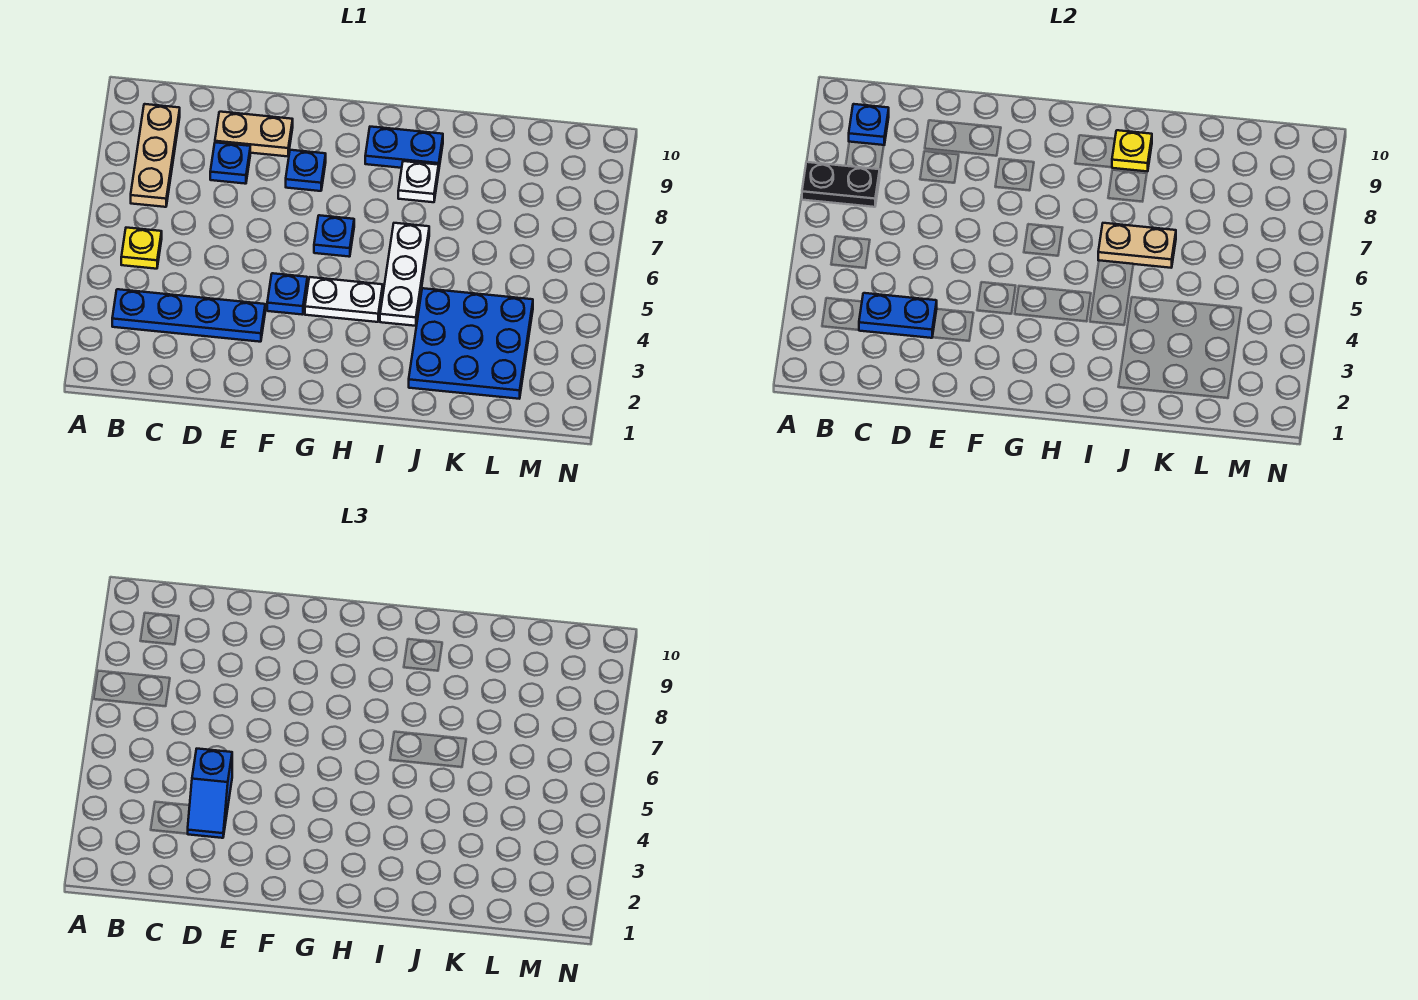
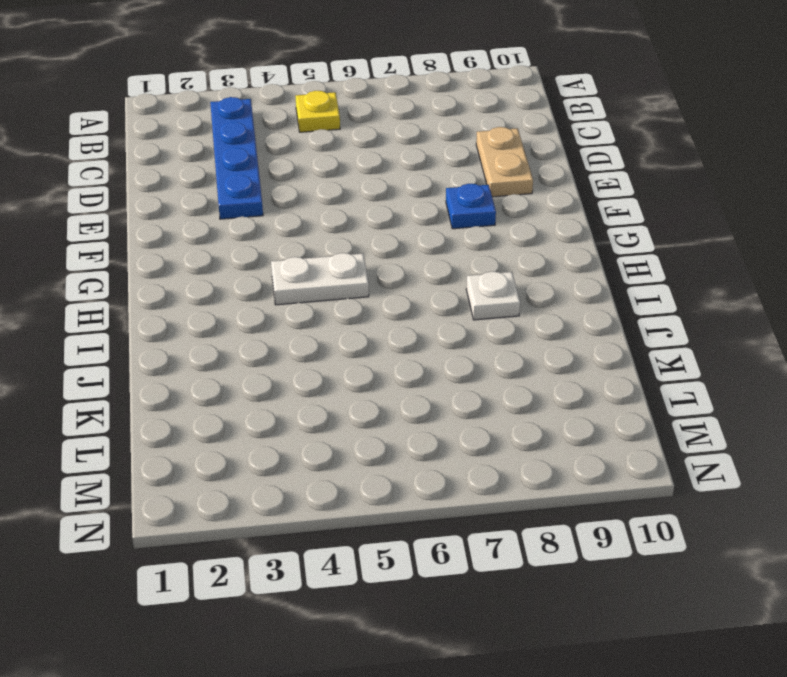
white plate H4:H5 level 1 -> white plate G4:H4 level 1
none -> tan plate B7:B9 level 1
none -> blue plate D8 level 1
none -> blue plate F4 level 1

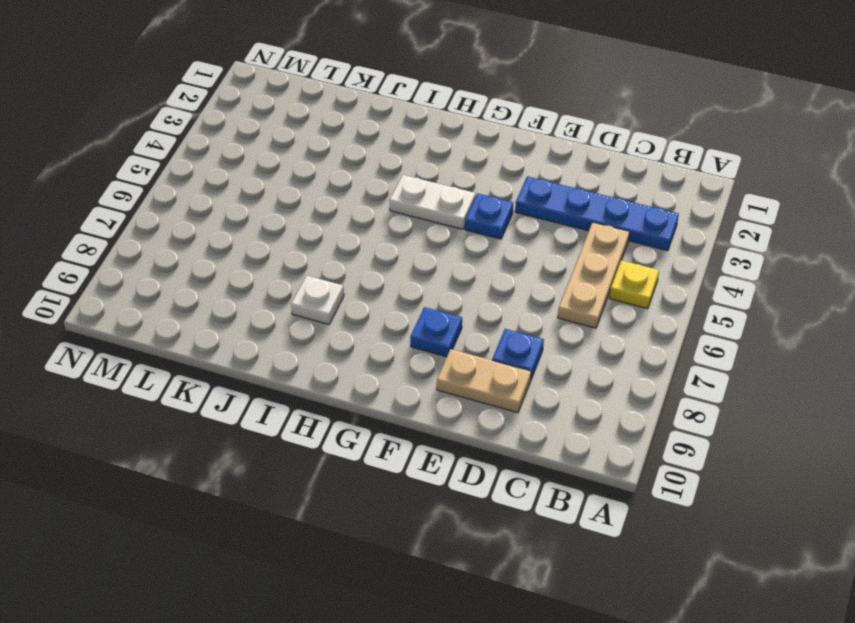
tan plate C4:C6 level 1 -> tan plate B7:B9 level 1
none -> blue plate G6 level 1
none -> blue plate H9:I9 level 1
none -> white plate I4:I6 level 1

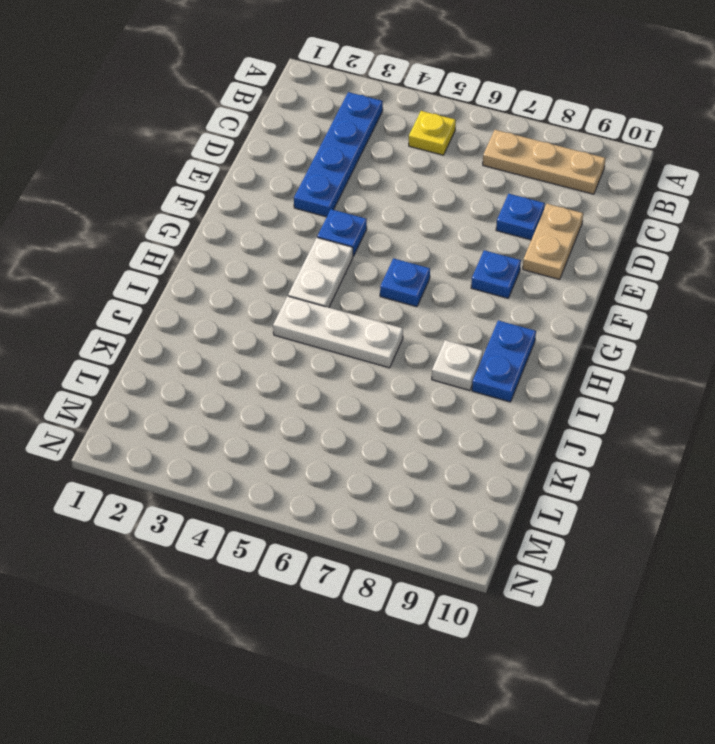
none -> blue plate J2:L4 level 1
none -> black plate A7:B7 level 2
none -> blue plate B9 level 2

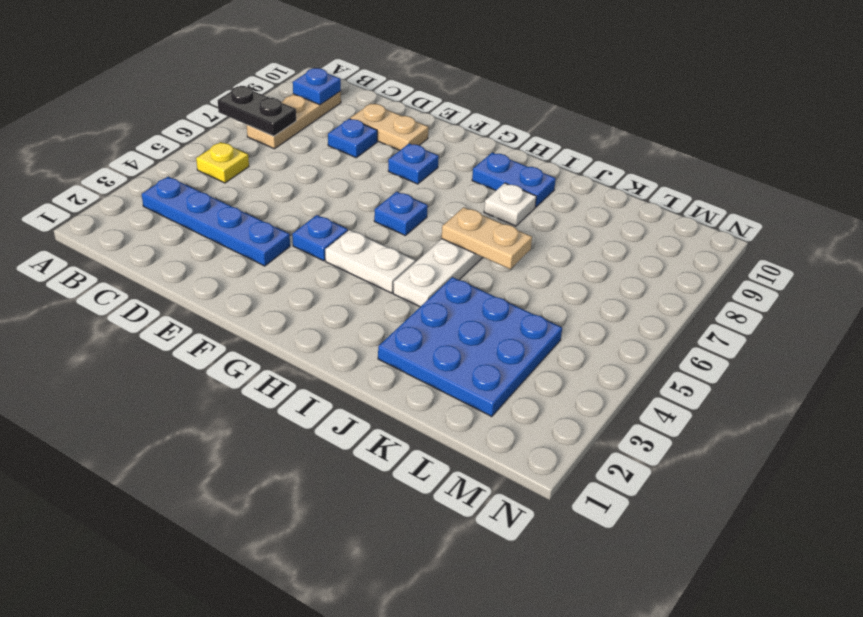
none -> blue plate C3:D3 level 2
none -> yellow plate I9 level 2
none -> blue slope D3:D4 level 3 top 4

